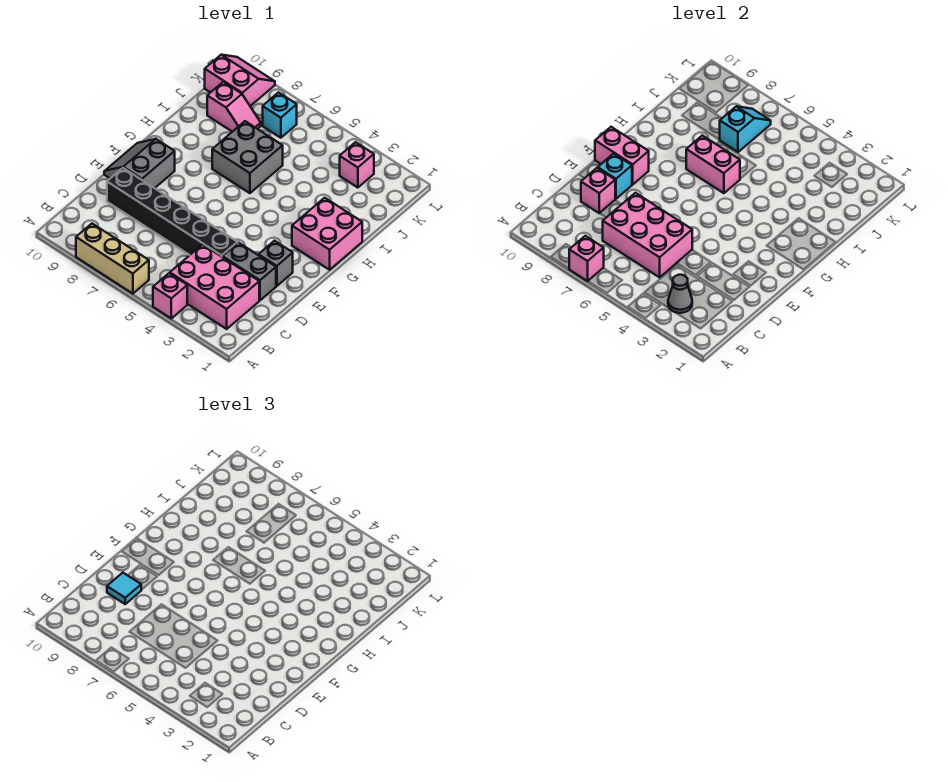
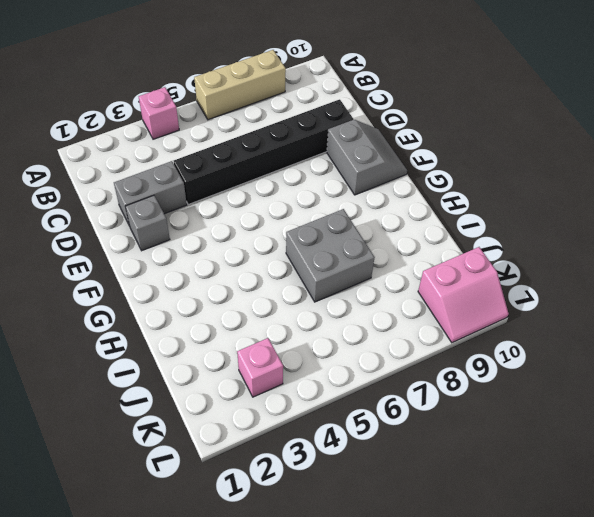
none -> pink brick B2:C4 level 1
none -> pink brick G1:H2 level 1
none -> pink slope J8:J9 level 1 top 9

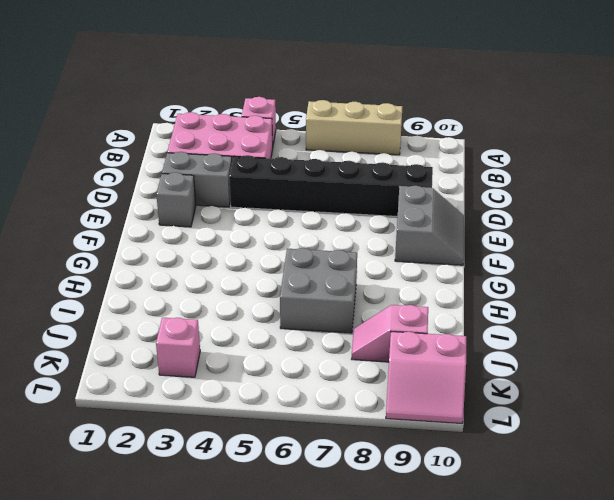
none -> pink brick G1:H2 level 1
none -> cyan brick K7 level 1
none -> pink brick A7 level 2

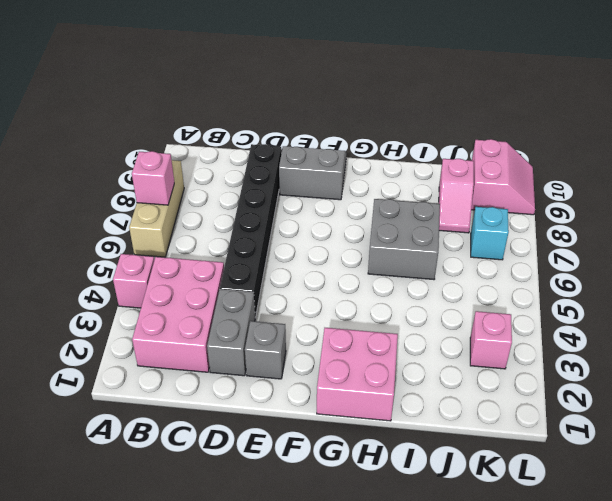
none -> grey cone B3 level 2
none -> pink brick C5:D7 level 2
none -> pink brick D9 level 2

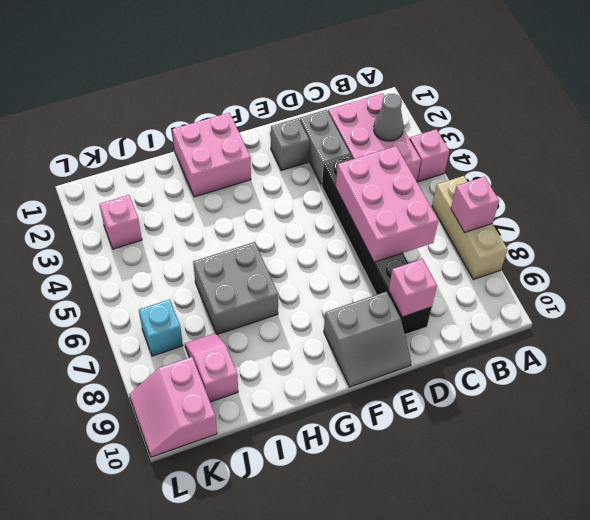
none -> cyan brick E9 level 2
none -> pink brick F9:F10 level 2
none -> pink brick H6:H7 level 2

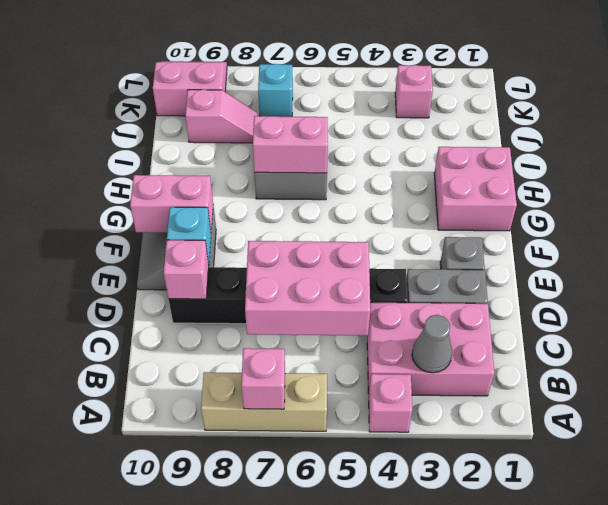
none -> cyan slope J7:K7 level 2 top J
none -> cyan tile D9 level 3

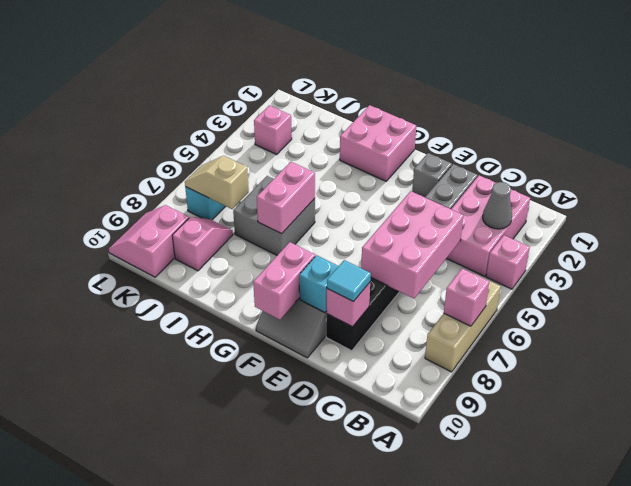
tan slope J7:K7 level 2 top J -> cyan slope J7:K7 level 2 top J

